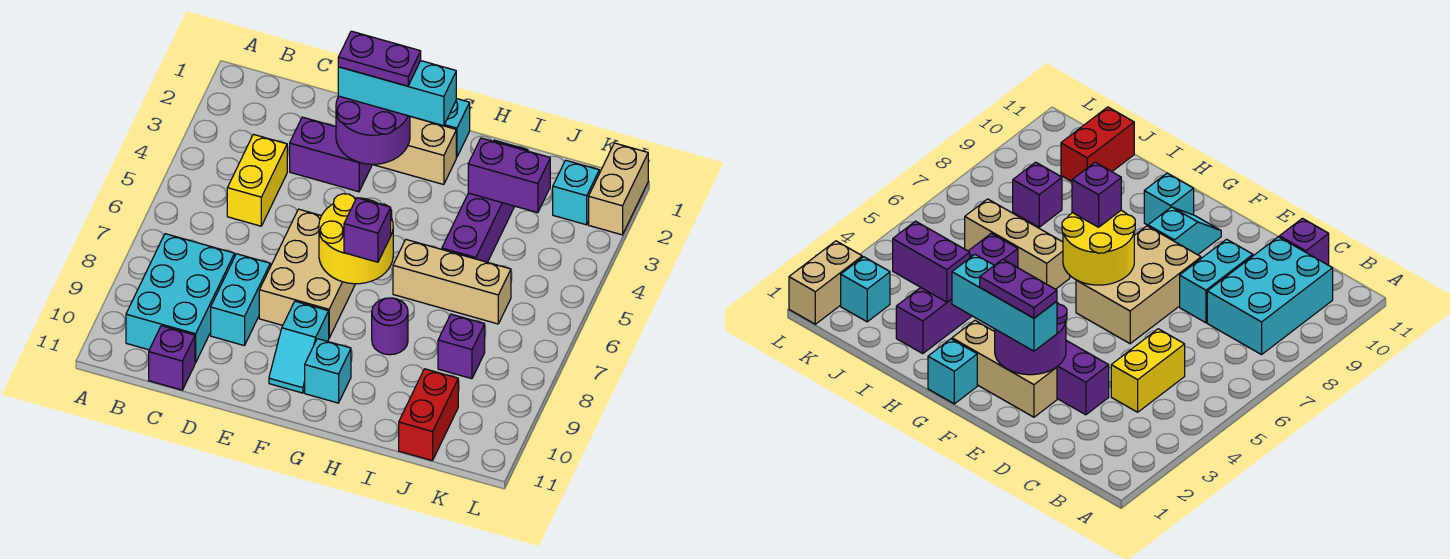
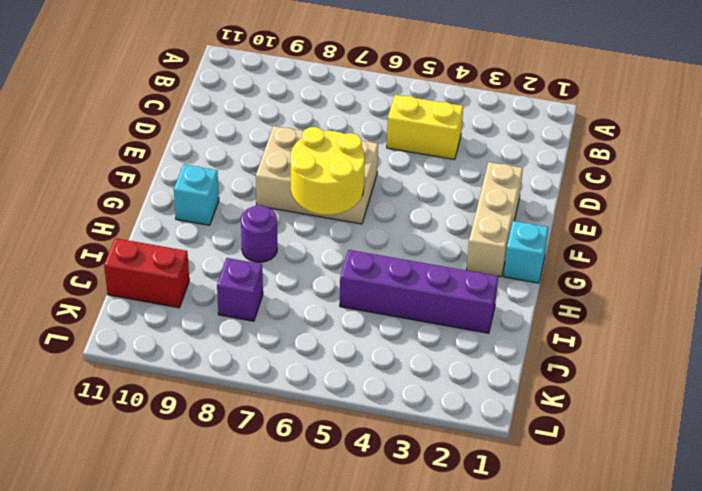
none -> cyan brick B8:C10 level 1
none -> purple brick C11 level 1
none -> purple brick D3:E3 level 1

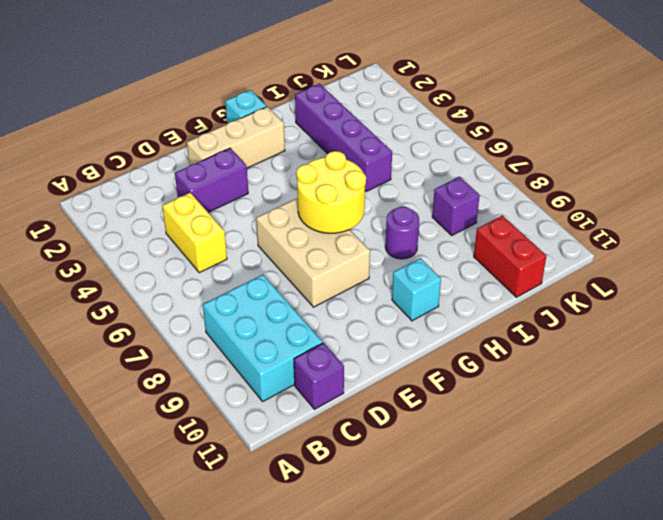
none -> cyan brick D8:D9 level 1
none -> cyan slope F9:F10 level 1 top 9
none -> tan brick H6:J6 level 1

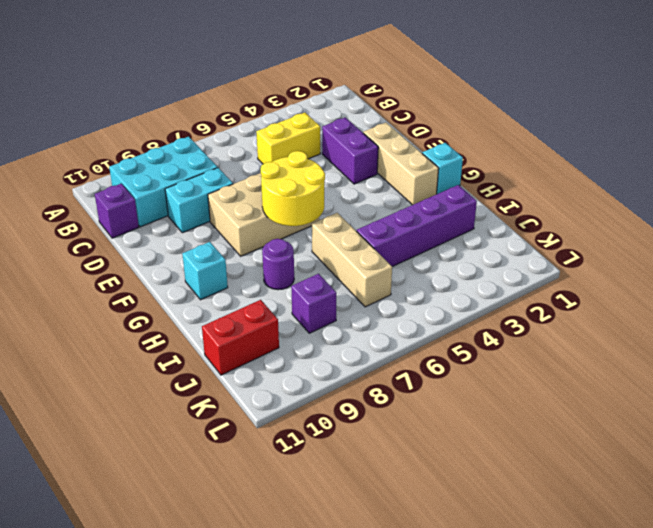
none -> cyan slope F9:F10 level 1 top 9
none -> cyan brick K2 level 1
none -> tan brick L1:L2 level 1

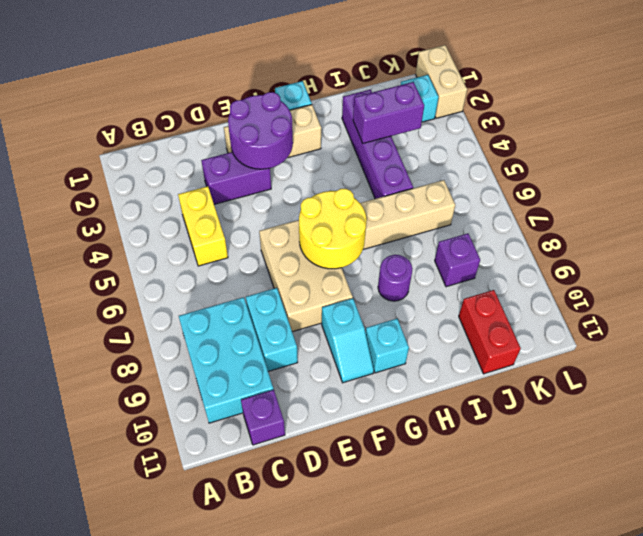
none -> cyan brick E2:G2 level 3
none -> purple brick G7 level 3
none -> purple plate E2:F2 level 4

